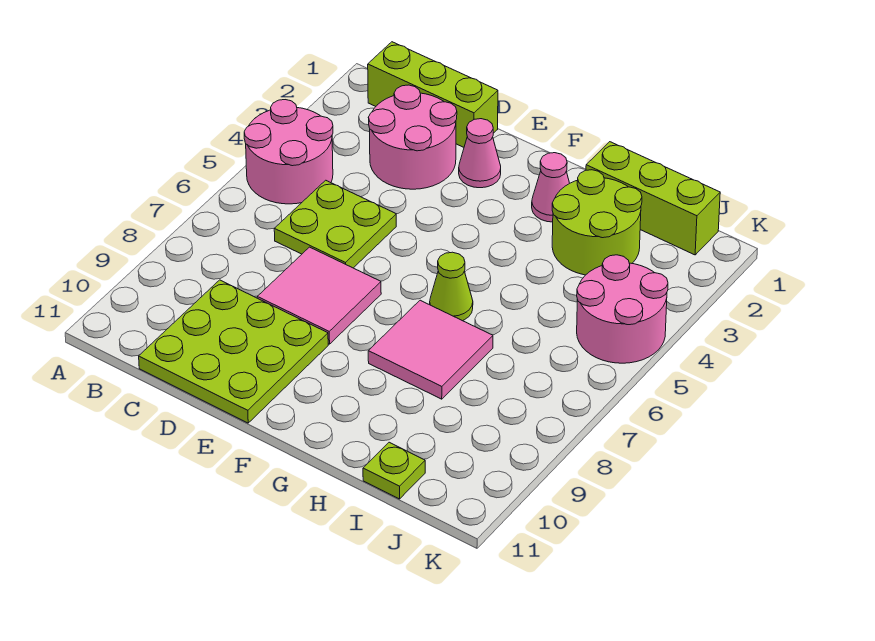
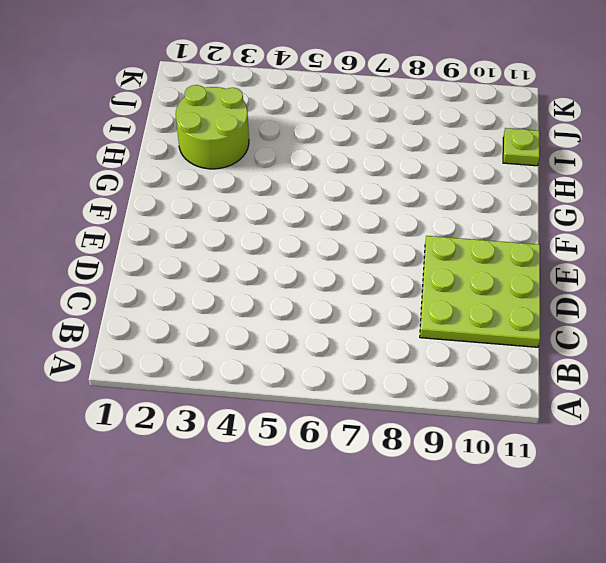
none -> pink round brick A4:B5 level 1
none -> lime brick B1:D1 level 1
none -> pink round brick C2:D3 level 1

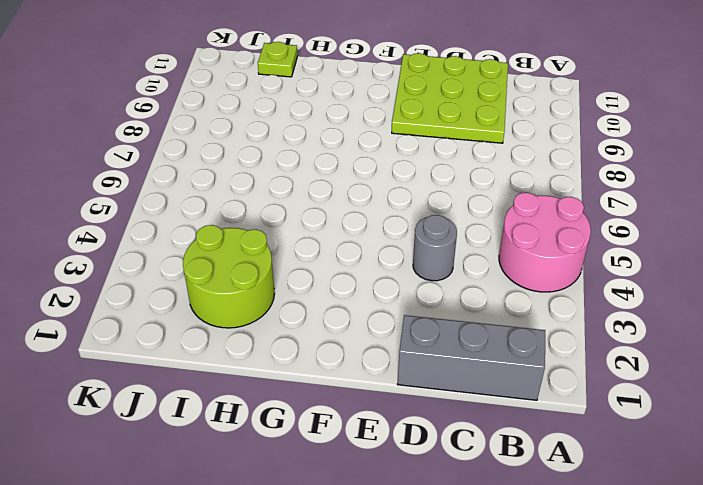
grey brick B1:D1 level 1 -> lime brick B1:D1 level 1
grey round brick D4 level 1 -> none
none -> pink round brick C2:D3 level 1
none -> lime plate C5:D6 level 1
none -> pink tile D7:E8 level 1

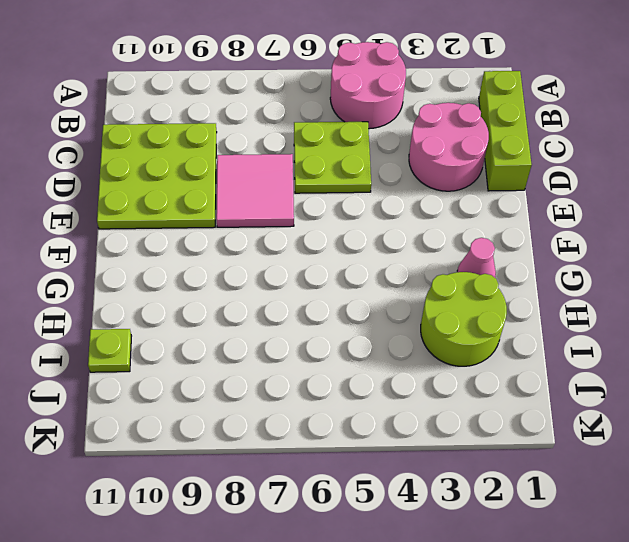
none -> pink cone E2 level 1
none -> lime cone G6 level 1
none -> pink tile G7:H8 level 1

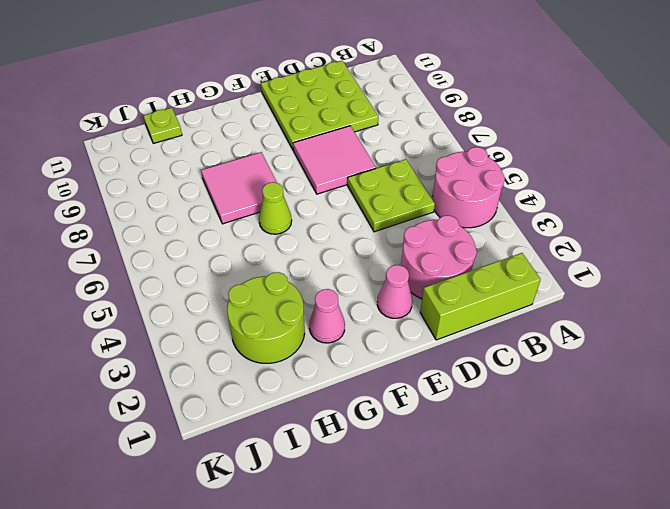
none -> lime brick H1:J1 level 1
none -> pink round brick J4:K5 level 1

